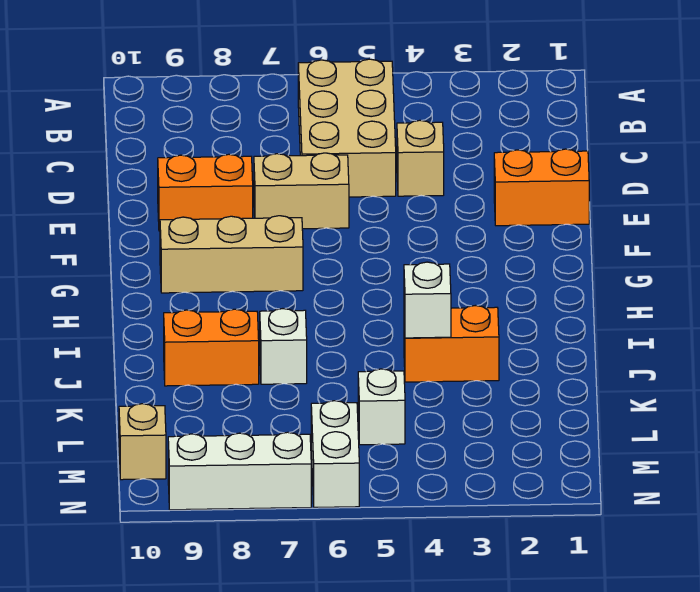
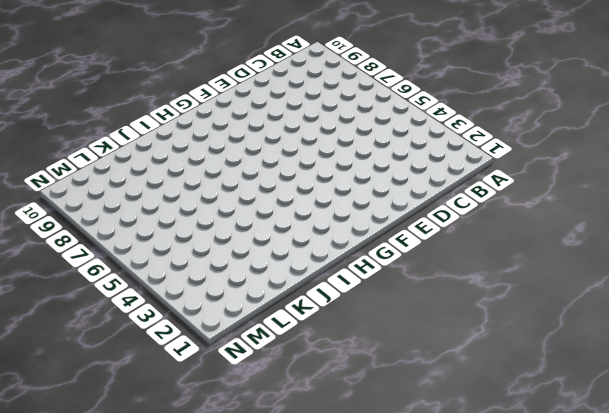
none -> tan brick B5:D6 level 1
none -> tan brick D4 level 1
none -> orange brick E1:E2 level 1

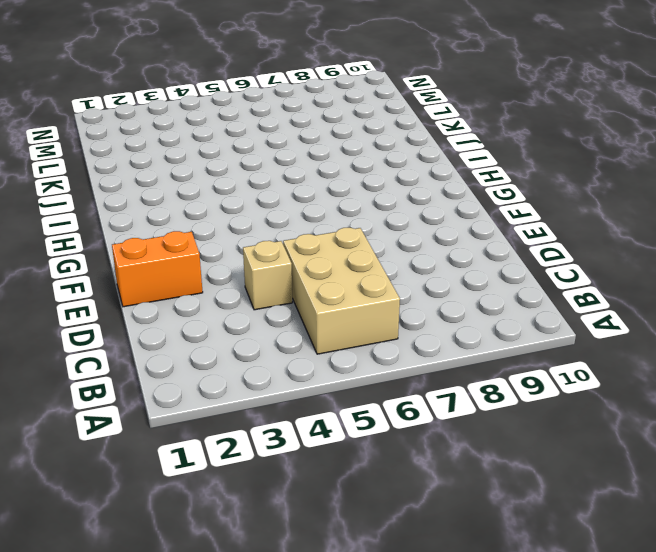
none -> tan brick E6:E7 level 1
none -> orange brick E8:E9 level 1
none -> tan brick G7:G9 level 1

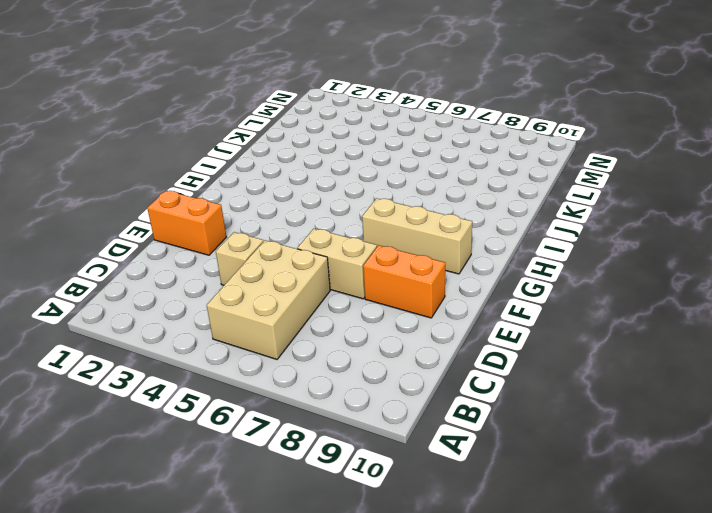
none -> orange brick J3:J4 level 1
none -> white brick J7 level 1
none -> orange brick J8:J9 level 1

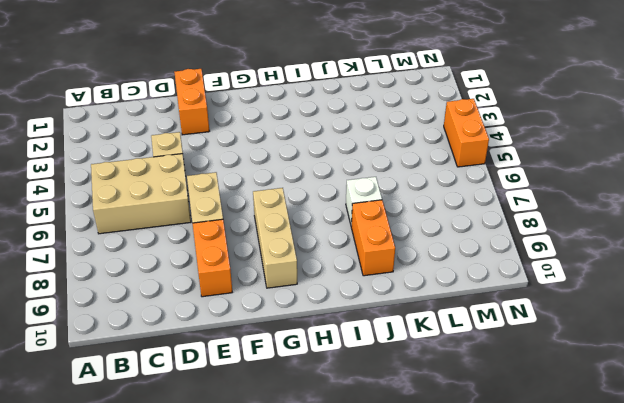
orange brick N4:N5 level 1 -> orange brick J3:J4 level 1
none -> white brick L5 level 1
none -> white brick M6:N6 level 1
none -> tan brick M10 level 1

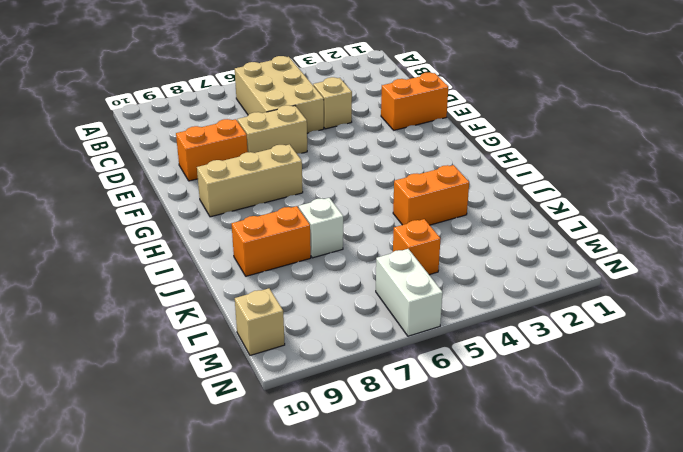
orange brick L5 level 1 -> white brick L5 level 1
none -> white brick N7:N9 level 1
none -> white brick J4 level 2

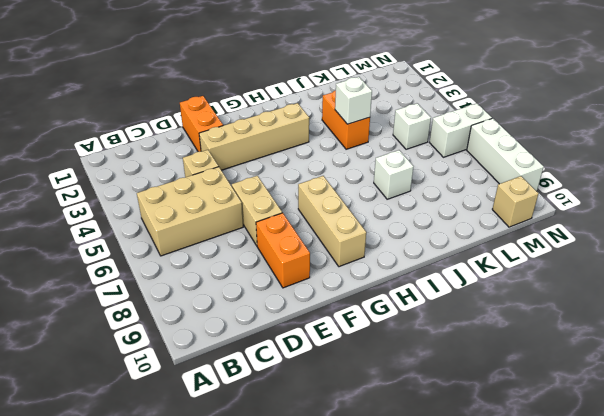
tan brick E3:H3 level 1 -> none
none -> orange brick J8:J9 level 1

